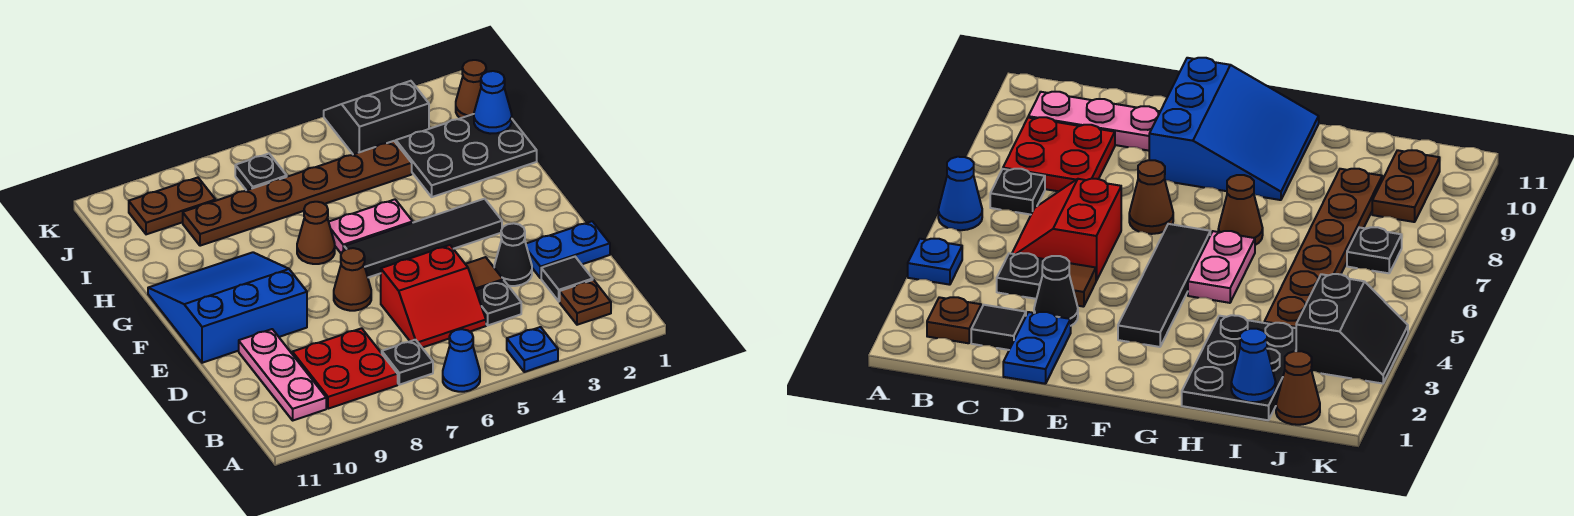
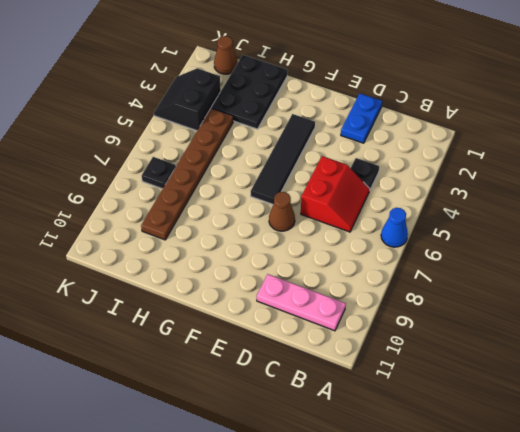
none -> blue plate A4 level 1
none -> brown plate B2 level 1
none -> black plate B7 level 1

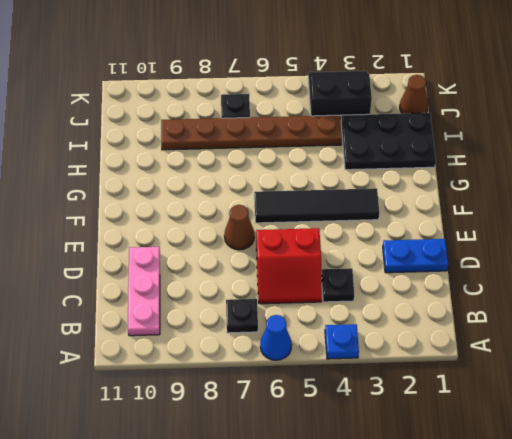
none -> brown plate B2 level 1
none -> red plate B8:C9 level 1
none -> black tile C2 level 1

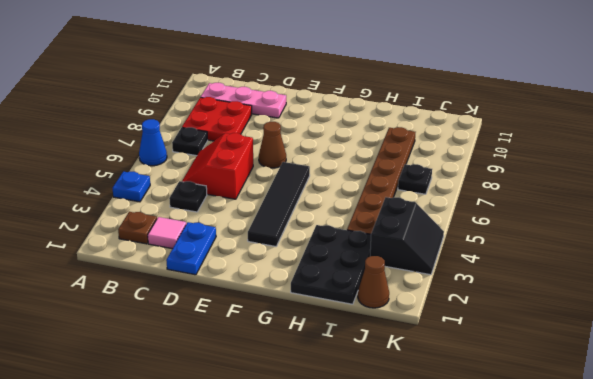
pink tile C2 level 1 -> black tile C2 level 1
none -> black cone D3 level 1
none -> brown tile D4 level 1
none -> blue slope E9:G11 level 1 top E

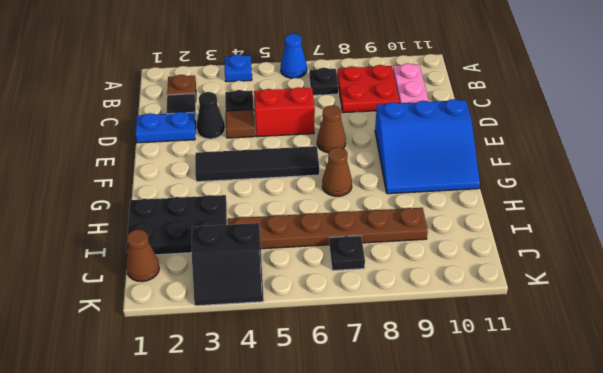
none -> pink plate G5:G6 level 1
none -> brown plate J9:J10 level 1
none -> blue cone I1 level 2

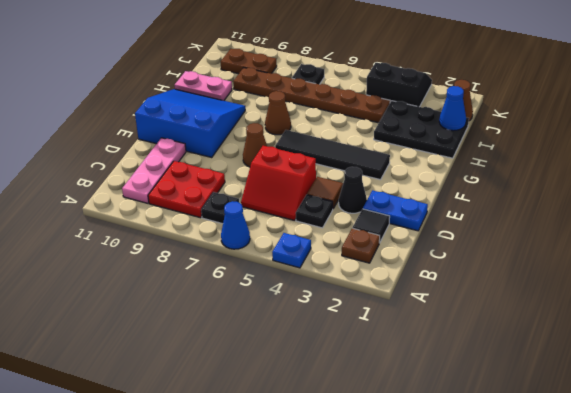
pink plate H10:H11 level 1 -> pink plate G5:G6 level 1

